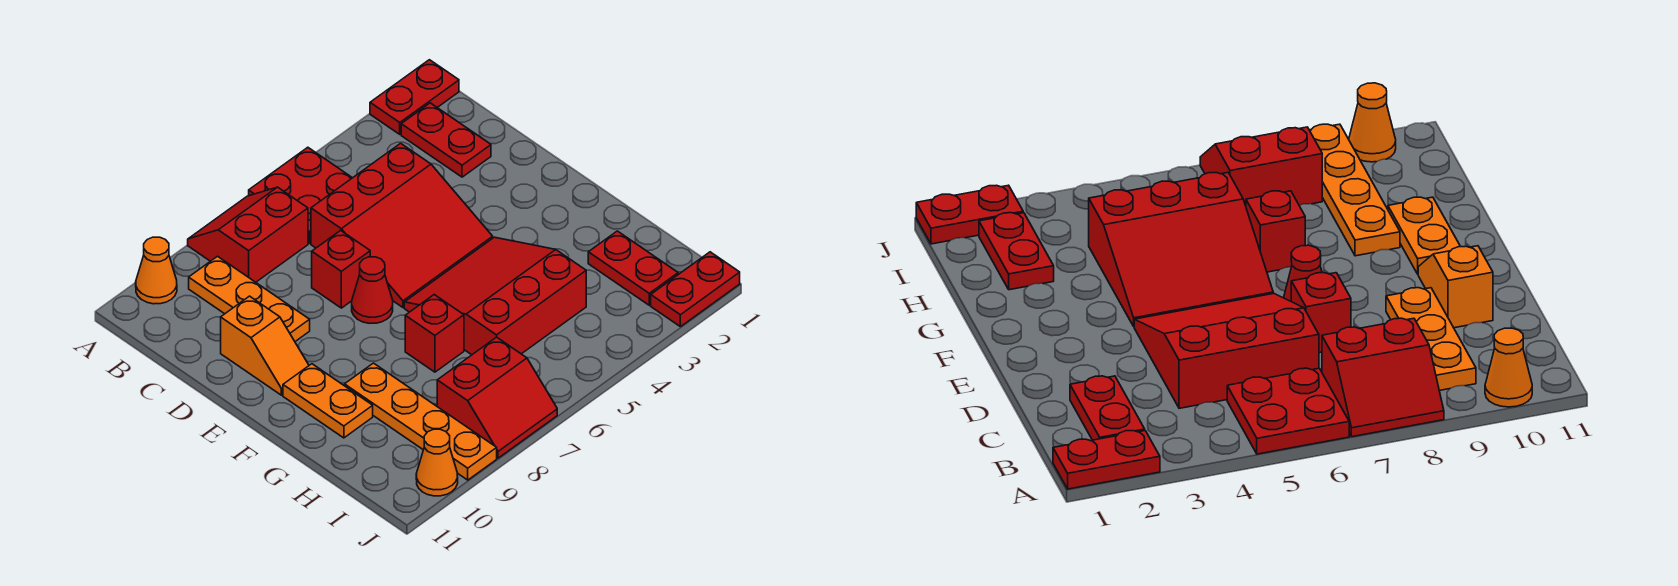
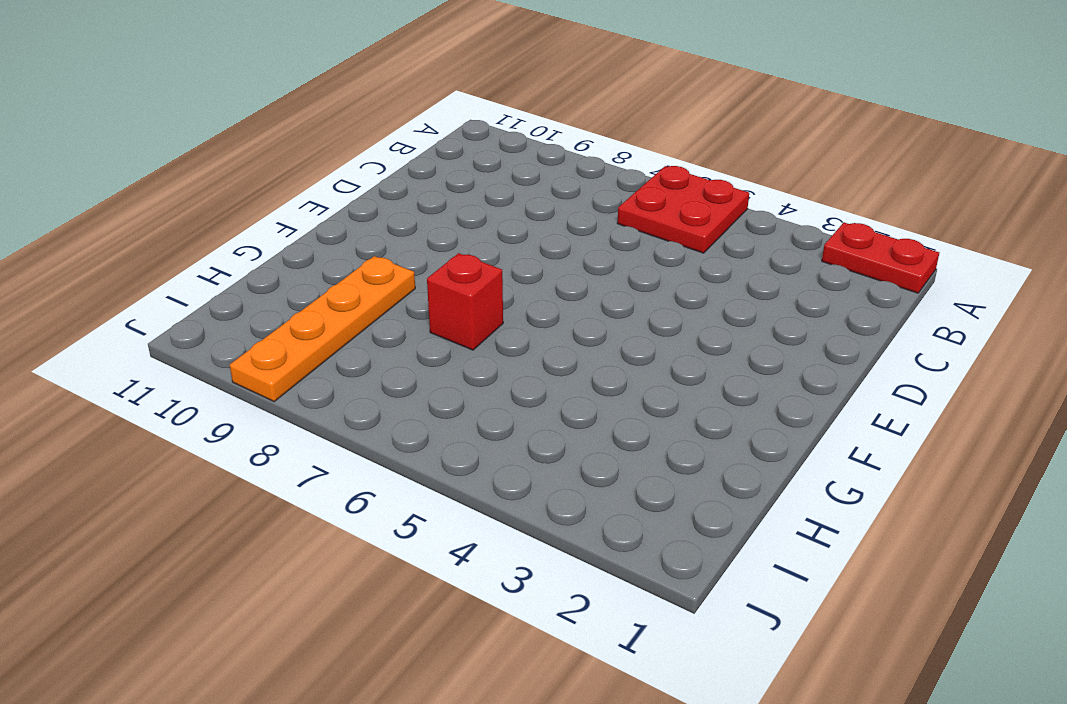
none -> red slope A7:B8 level 1 top B
none -> orange cone A10 level 1
none -> red plate B2:C2 level 1

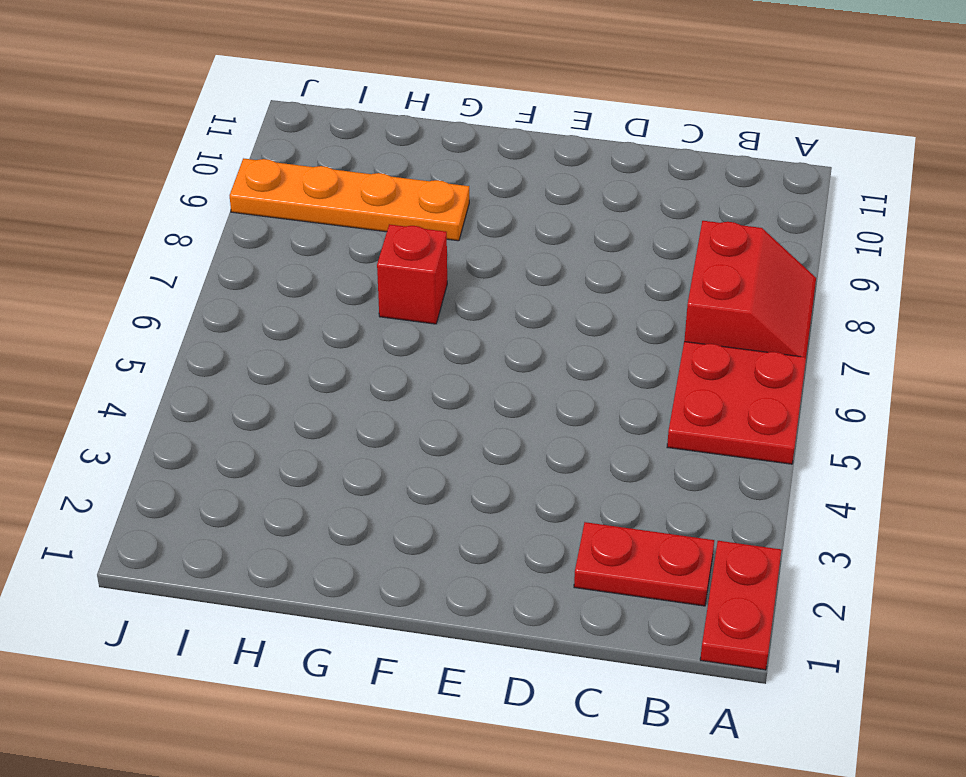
none -> orange cone A10 level 1
none -> orange plate B9:D9 level 1
none -> red slope C4:E6 level 1 top C

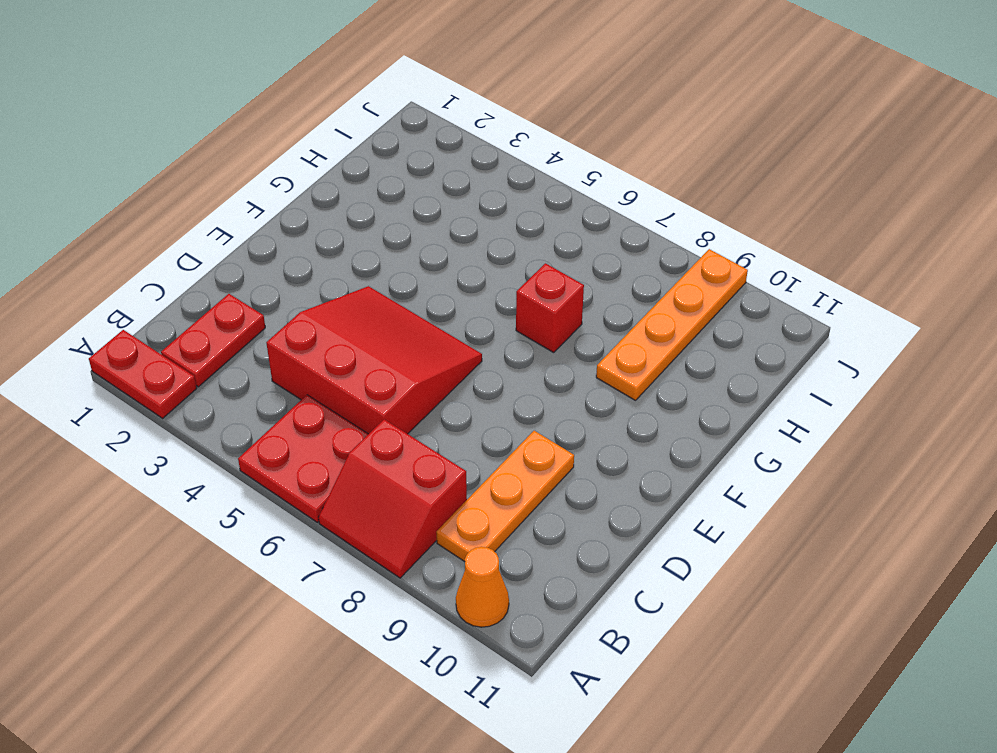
none -> red brick D7 level 1
none -> orange slope D10:E10 level 1 top D
none -> red cone E7 level 1

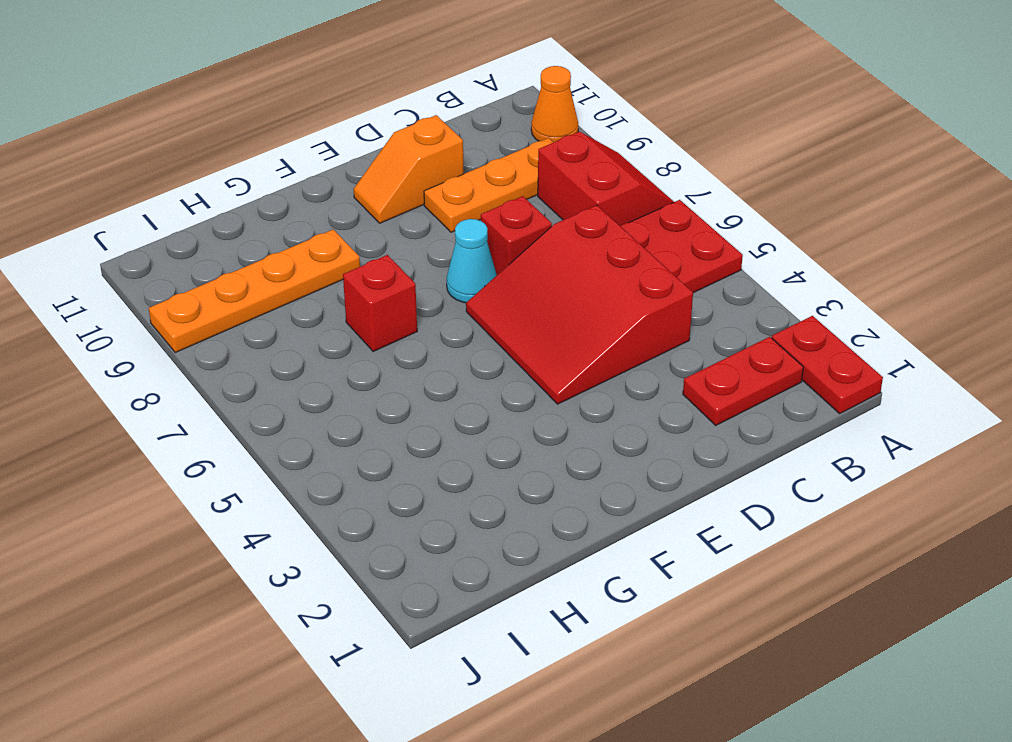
cyan cone E7 level 1 -> red cone E7 level 1
none -> red slope F4:H6 level 1 top H
none -> orange plate F10:G10 level 1
none -> red plate H2:I2 level 1

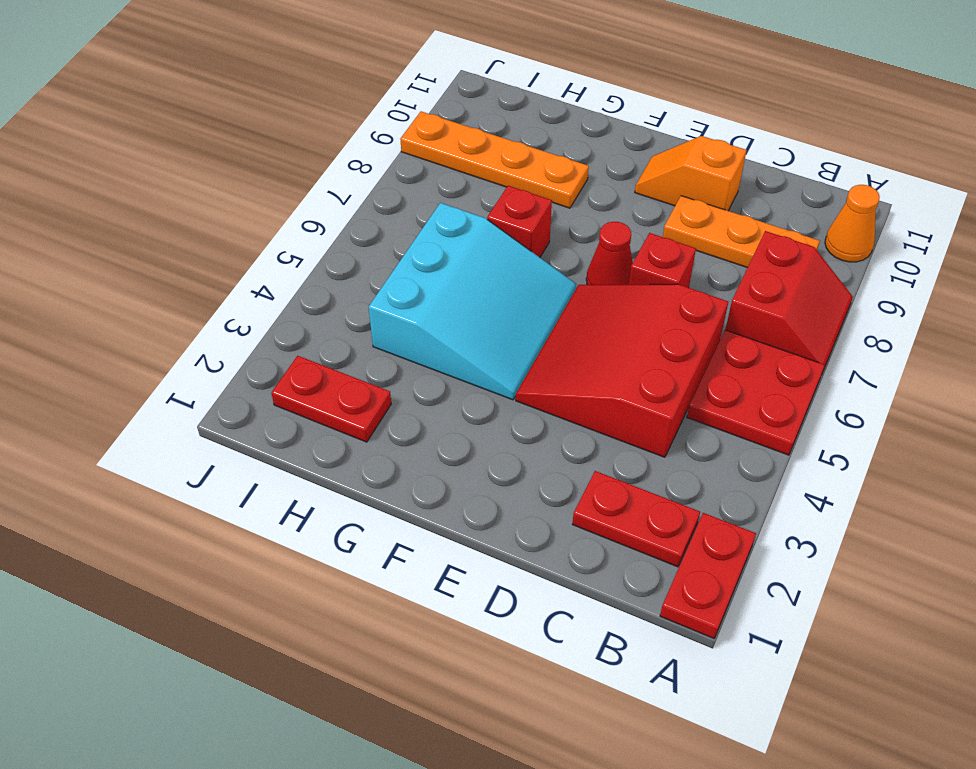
cyan slope F4:H6 level 1 top H -> red slope F4:H6 level 1 top H
none -> orange plate F10:G10 level 1
none -> red slope I7:J8 level 1 top I
none -> red plate J1:J2 level 1

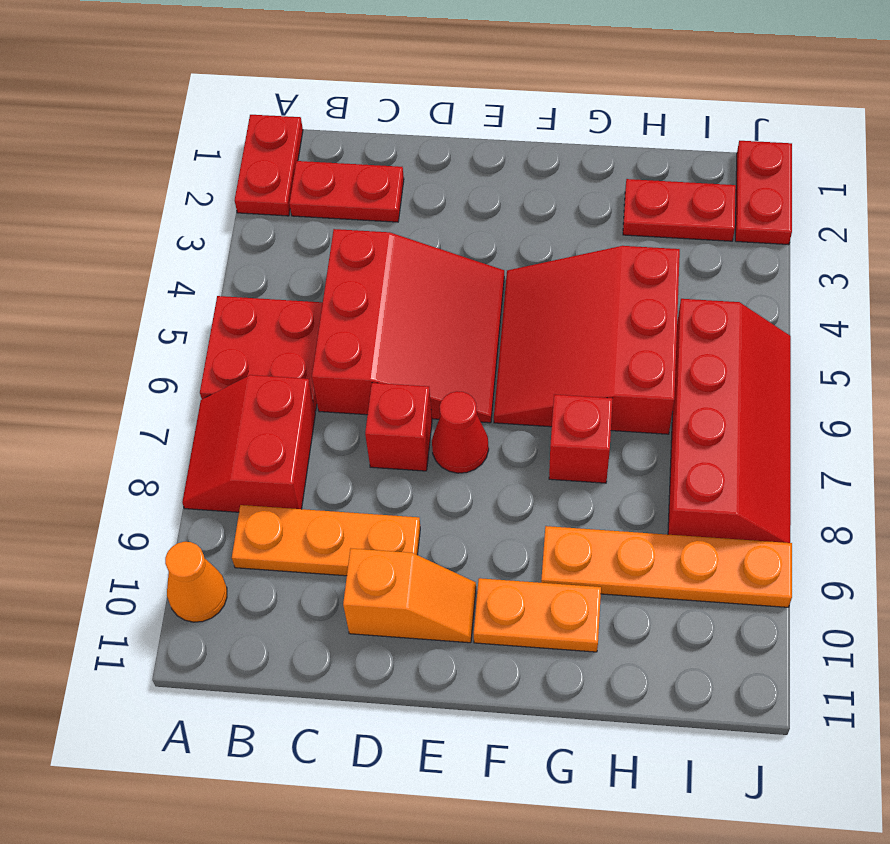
red slope I5:J8 level 1 top I -> red slope I7:J8 level 1 top I
none -> orange cone J10 level 1

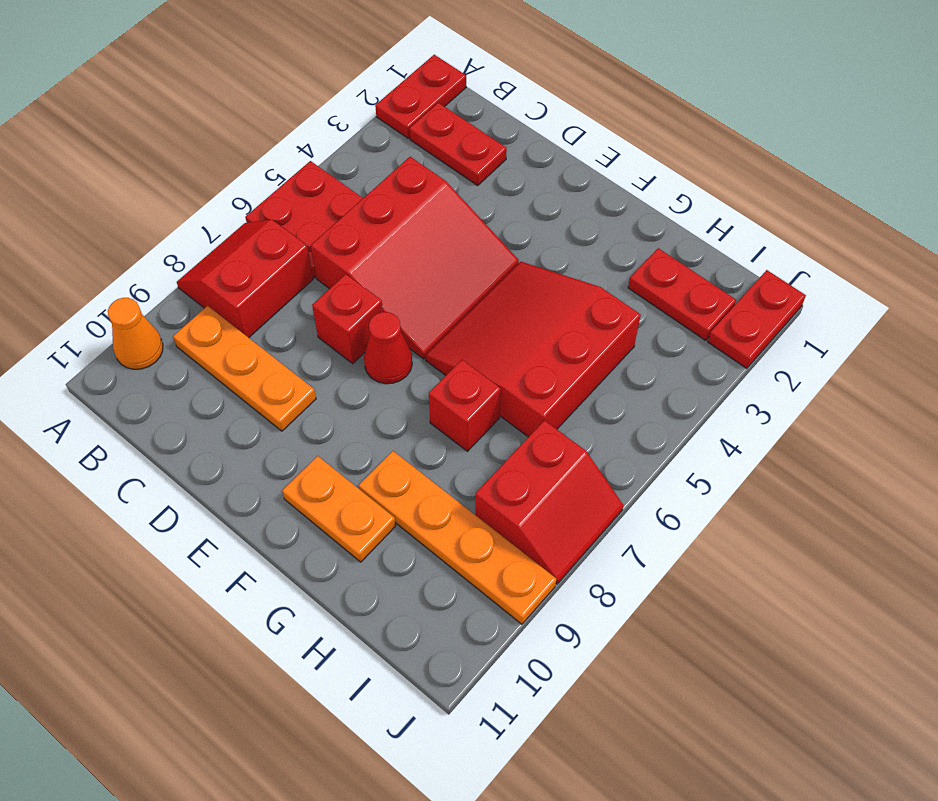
none -> orange slope D10:E10 level 1 top D
none -> orange cone J10 level 1

